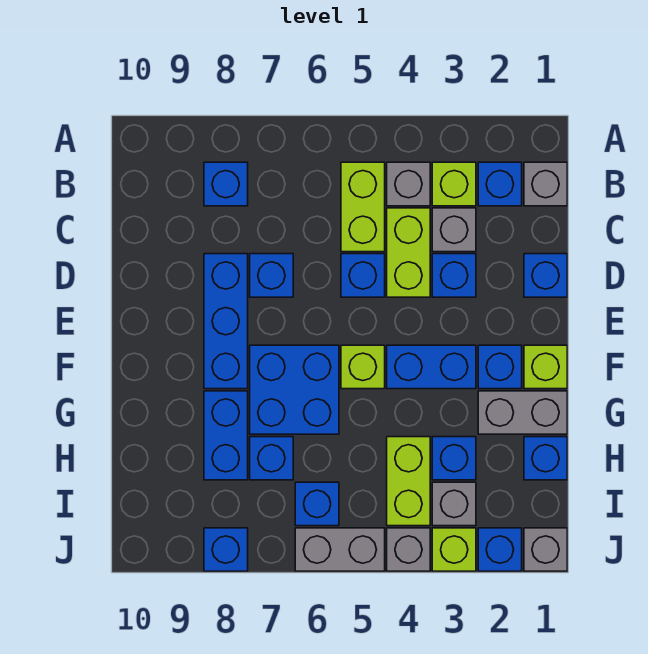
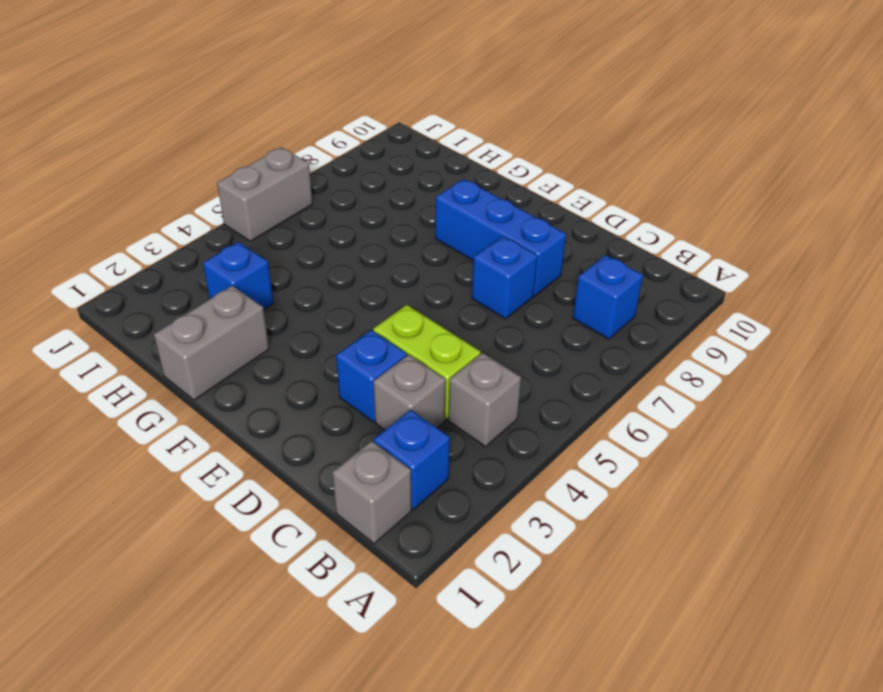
none -> lime brick B3 level 1
none -> lime brick B5:C5 level 1
none -> blue brick D1 level 1
none -> blue brick D5 level 1

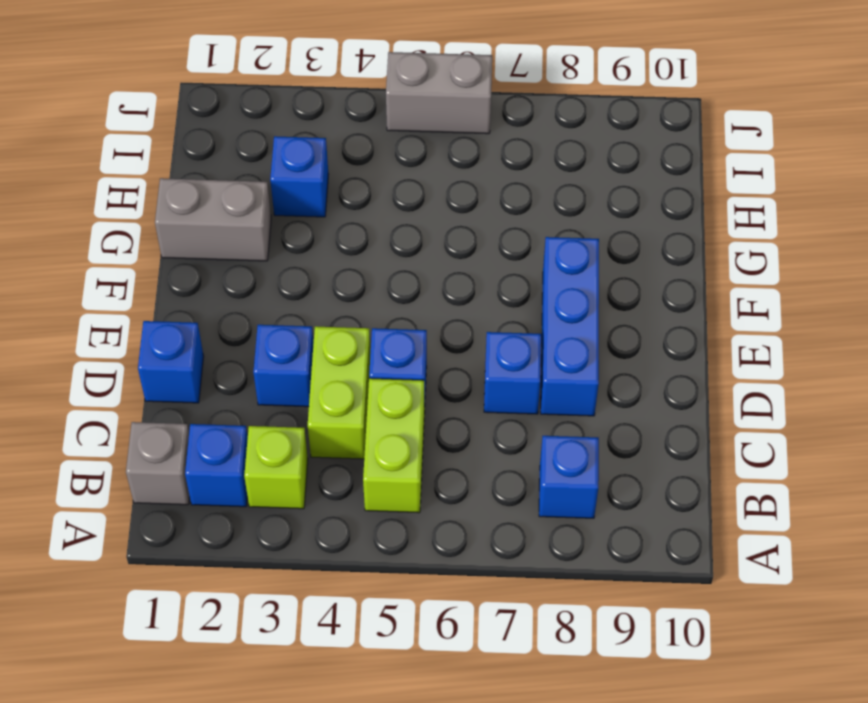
none -> grey brick B4 level 1
none -> grey brick C3 level 1
none -> lime brick F1 level 1
none -> blue brick F2 level 1

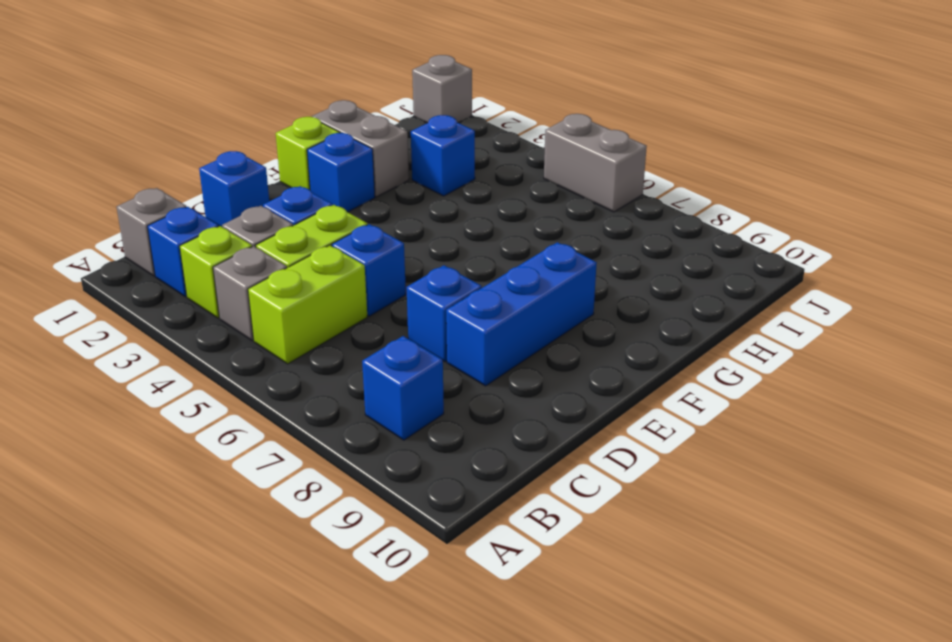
none -> blue brick F3:F4 level 1
none -> lime brick F5 level 1
none -> blue brick F6:G7 level 1
none -> blue brick G8:H8 level 1

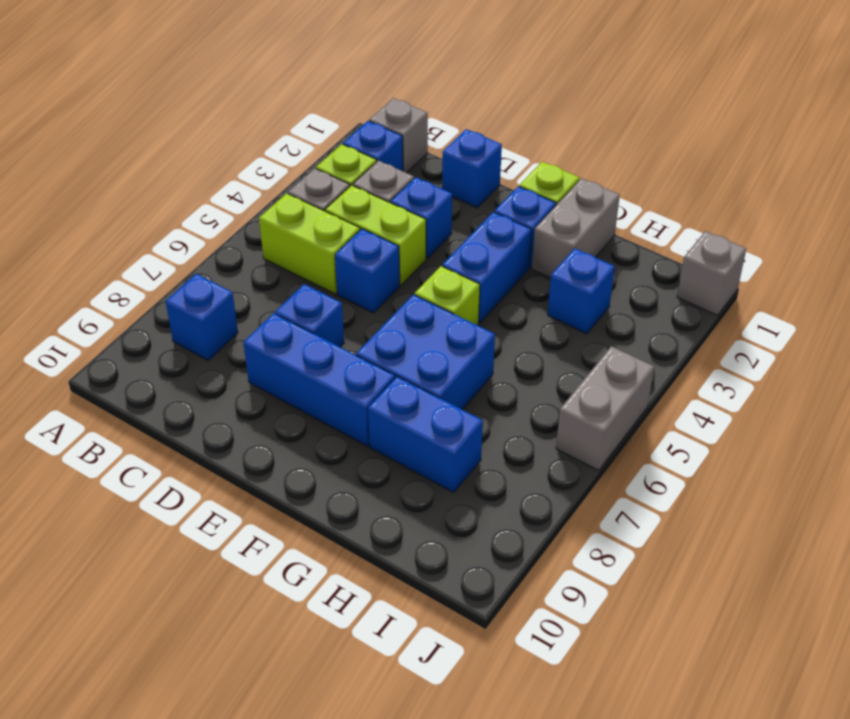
none -> blue brick H1 level 1
none -> lime brick H4:I4 level 1
none -> blue brick H7 level 1
none -> grey brick I3 level 1

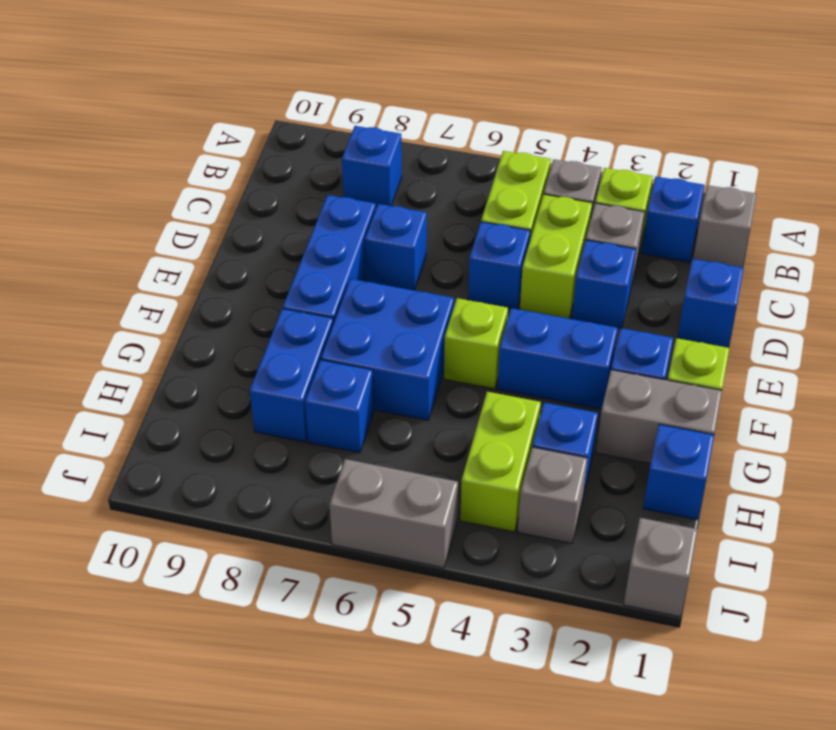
none -> blue brick I6 level 1
none -> blue brick J2 level 1
none -> lime brick J3 level 1
none -> grey brick J4 level 1

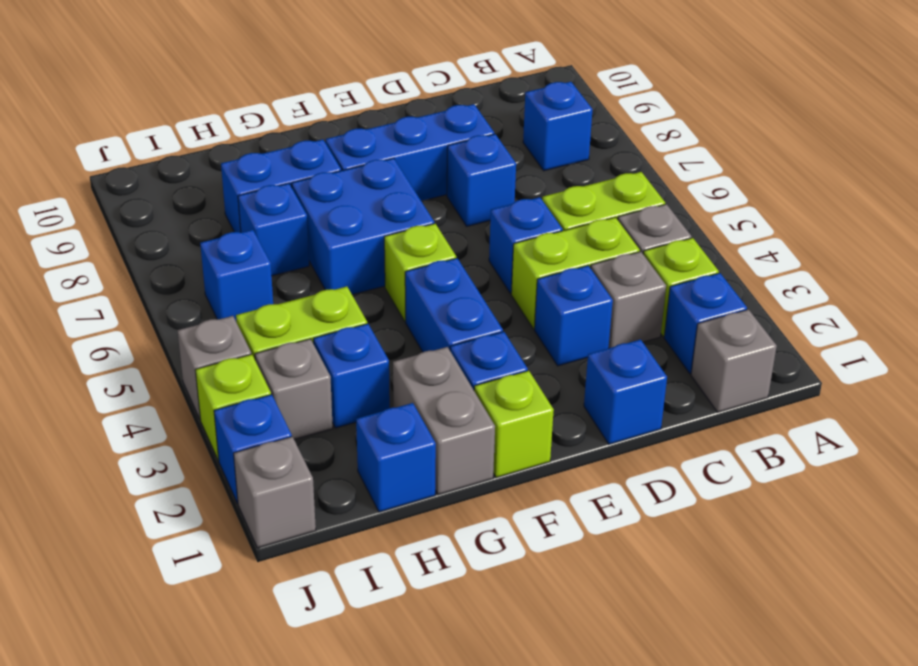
none -> grey brick J5:J6 level 1
none -> blue brick J8 level 1

